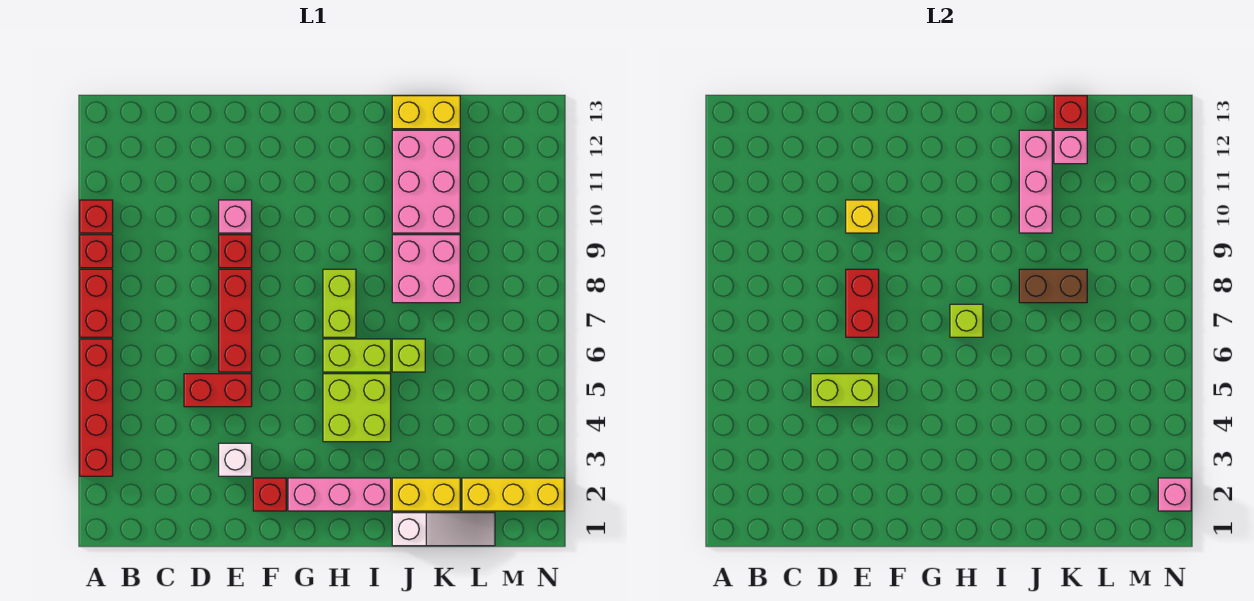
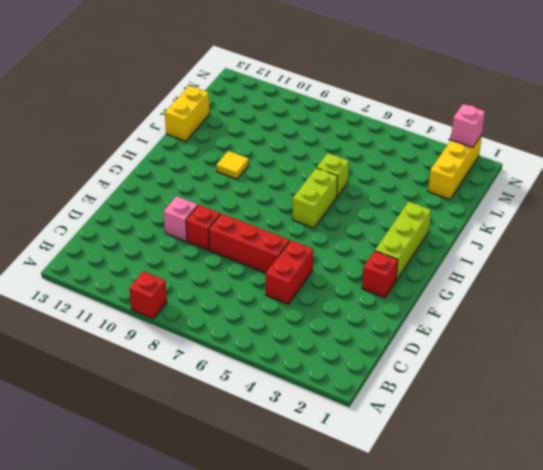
lime brick G2:I2 level 1 -> pink brick G2:I2 level 1
yellow tile I10 level 1 -> none
none -> red brick A3:A6 level 1
none -> red brick A7:A8 level 1
none -> red brick A10 level 1
none -> white brick E3 level 1

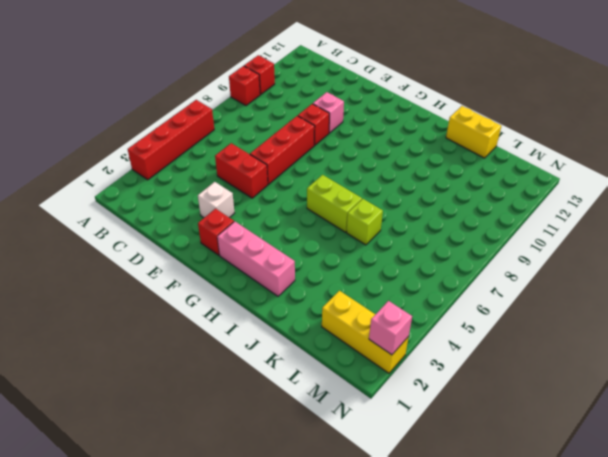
none -> red brick A7:A8 level 1
none -> lime brick H4:I5 level 1
none -> lime brick H7:H8 level 1
none -> white slope J1:L1 level 1 top J

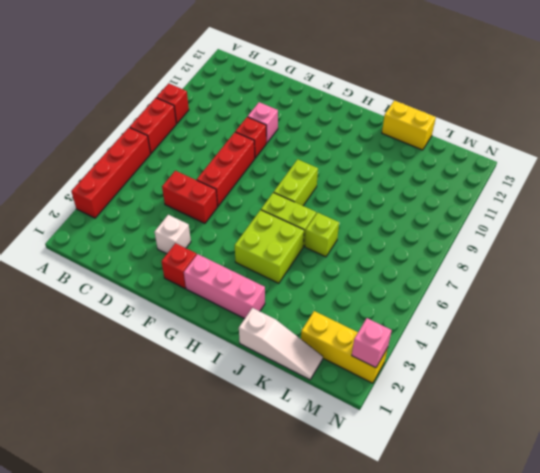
none -> red brick A10 level 1
none -> yellow brick J2:K2 level 1
none -> pink brick J8:K9 level 1
none -> pink brick J10:K12 level 1

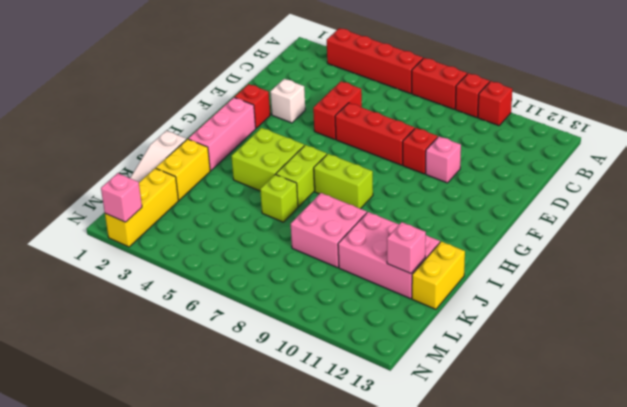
none -> lime brick D5:E5 level 2
none -> red brick E7:E8 level 2
none -> yellow brick E10 level 2
none -> lime brick H7 level 2

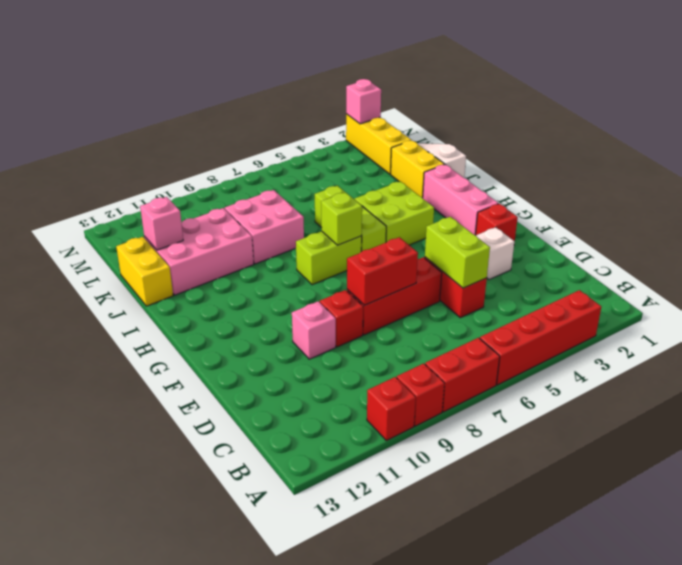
none -> yellow brick E10 level 2
none -> brown brick J8:K8 level 2
none -> pink brick J10:J12 level 2
none -> red brick K13 level 2

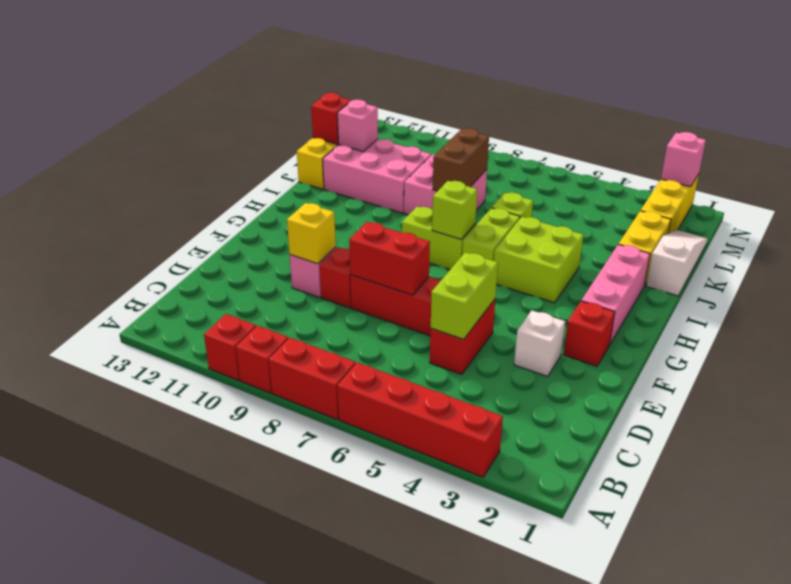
none -> pink brick J10:J12 level 2

